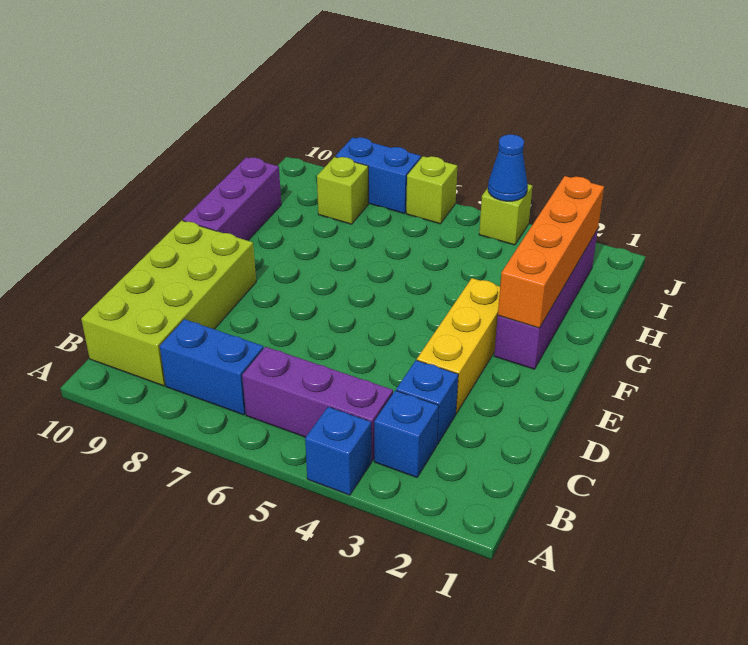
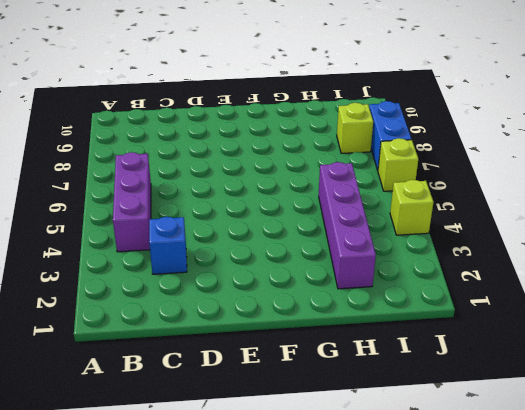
purple brick H2:H5 level 1 -> purple brick F2:I2 level 1
none -> blue brick A4 level 1
none -> blue brick B3 level 1
none -> blue brick B7:B8 level 1

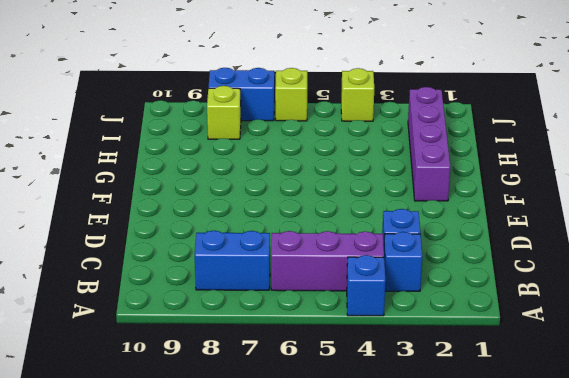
none -> lime brick B9:E10 level 1
none -> yellow brick D3:F3 level 1
none -> purple brick F10:H10 level 1

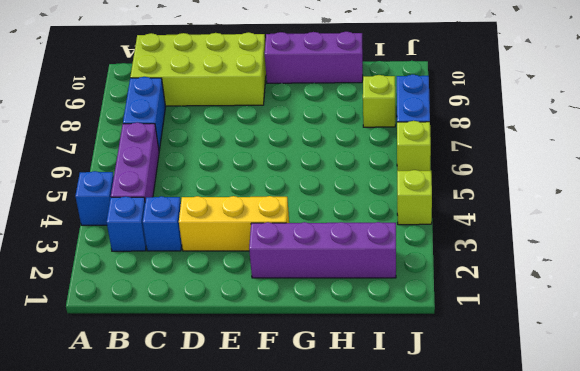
none -> orange brick F2:I2 level 2
none -> blue cone J4 level 2

